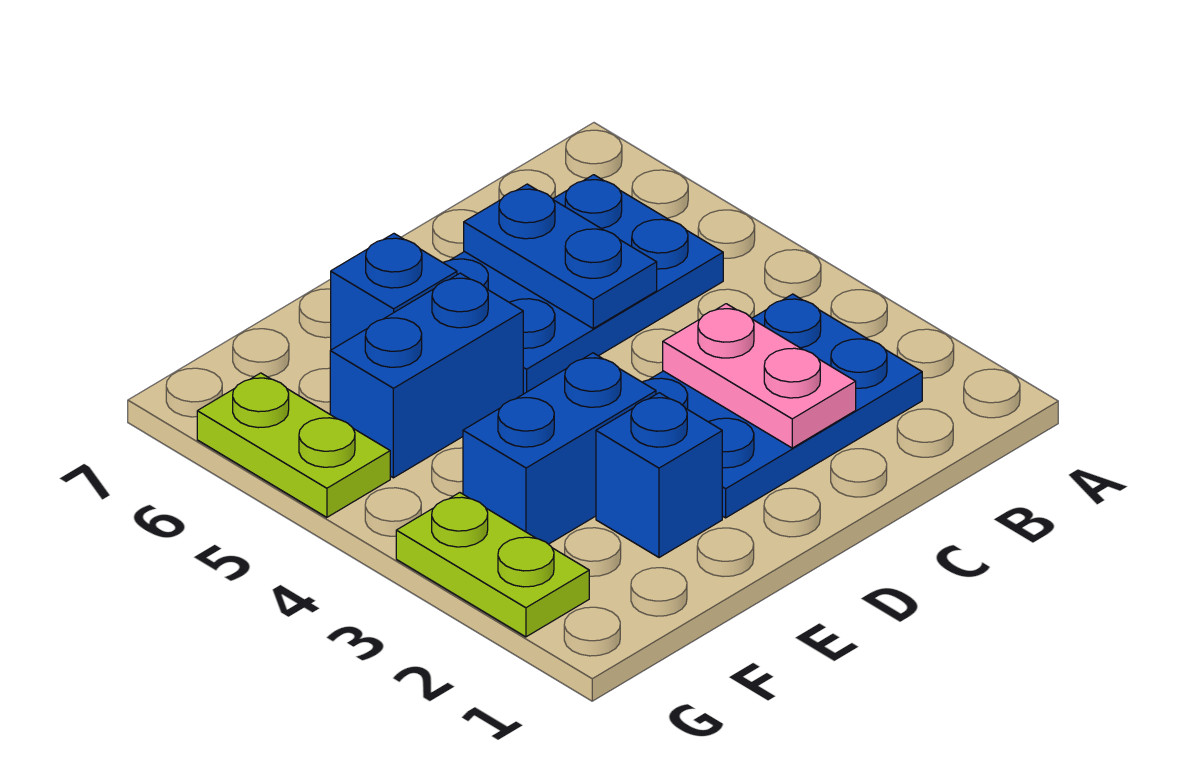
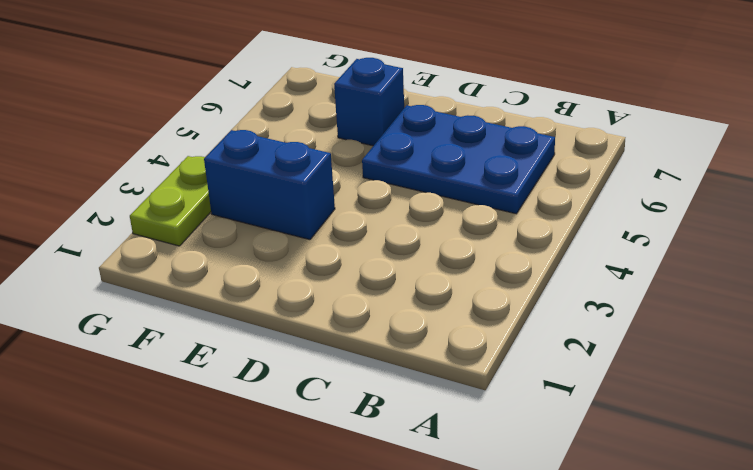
none -> blue plate B2:D3 level 1
none -> blue brick E2 level 1

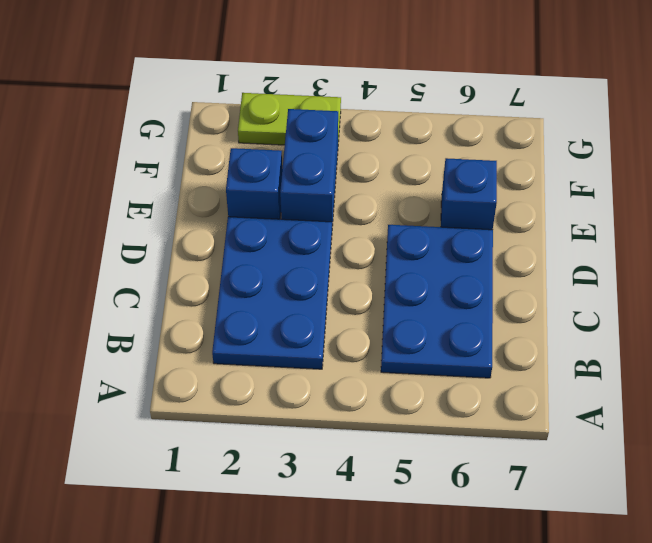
none -> blue brick E5:F5 level 1
none -> lime plate G5:G6 level 1

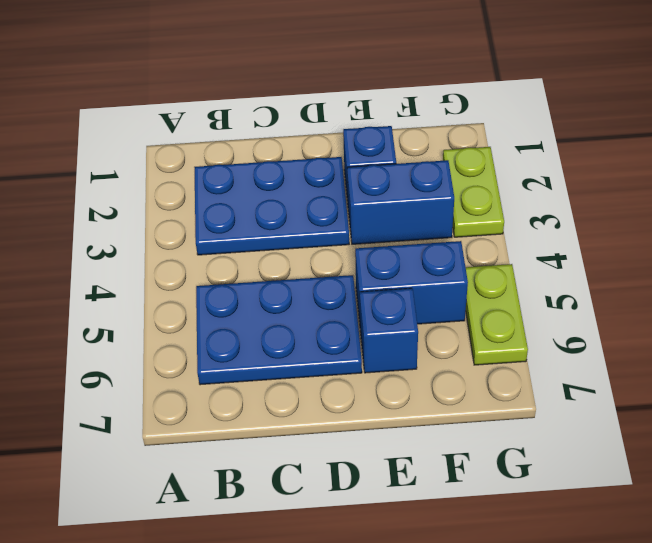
none -> pink plate C2:C3 level 2
none -> blue plate C5:C6 level 2

